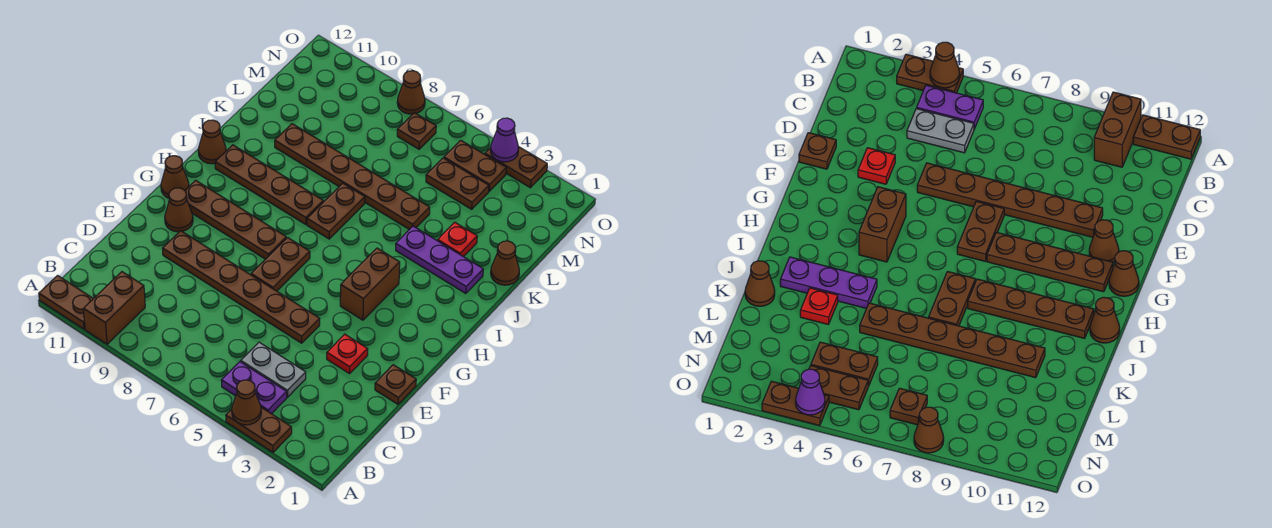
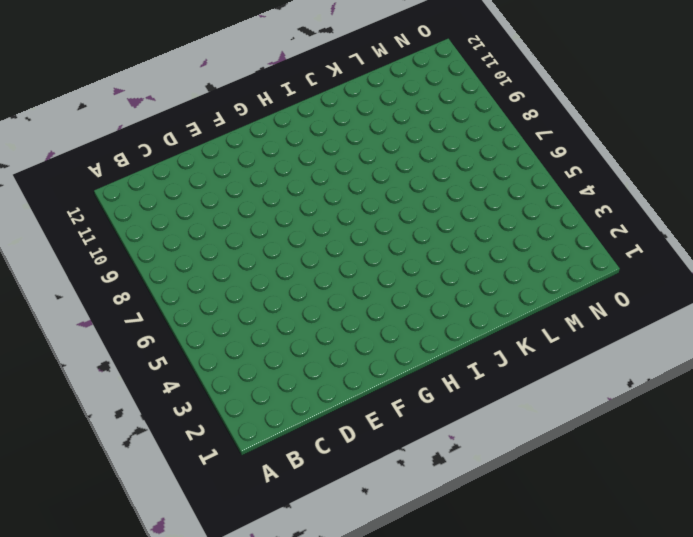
none -> brown plate A3:A4 level 1
none -> brown brick A10:B10 level 1
none -> brown plate A11:A12 level 1

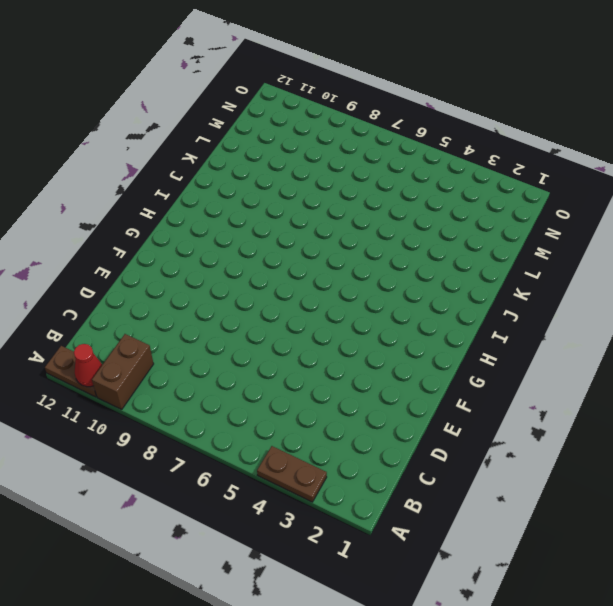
red cone A11 level 2 -> none
none -> purple plate B4:B5 level 1
none -> grey plate C4:C5 level 1
none -> brown plate E1 level 1

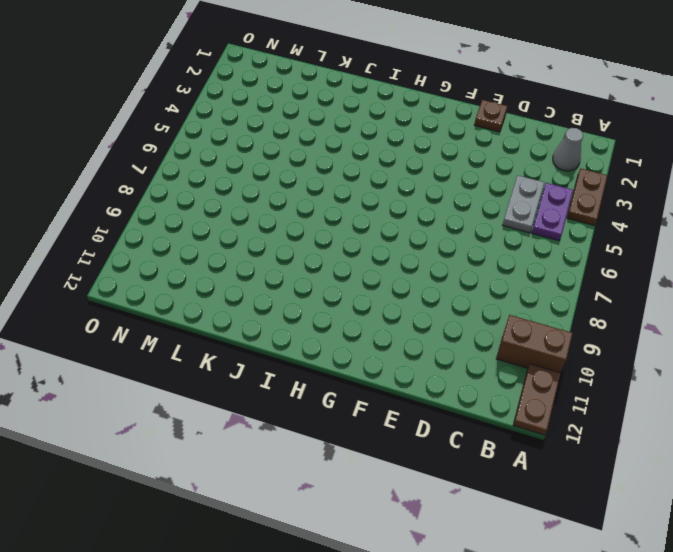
grey cone B2 level 1 -> none
none -> red plate E3 level 1
none -> brown plate E5:E10 level 1
none -> brown plate F7:G7 level 1

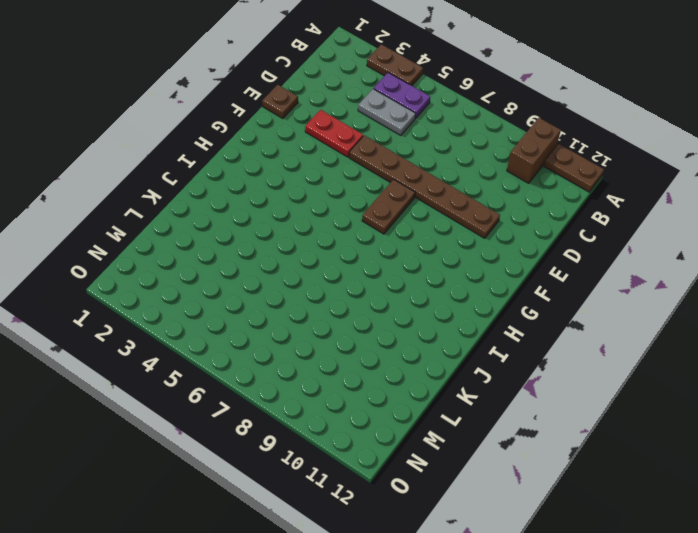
red plate E3:E4 level 1 -> red plate E3 level 1
none -> brown cone F11 level 1
none -> brown brick G4:H4 level 1
none -> brown plate G8:G11 level 1

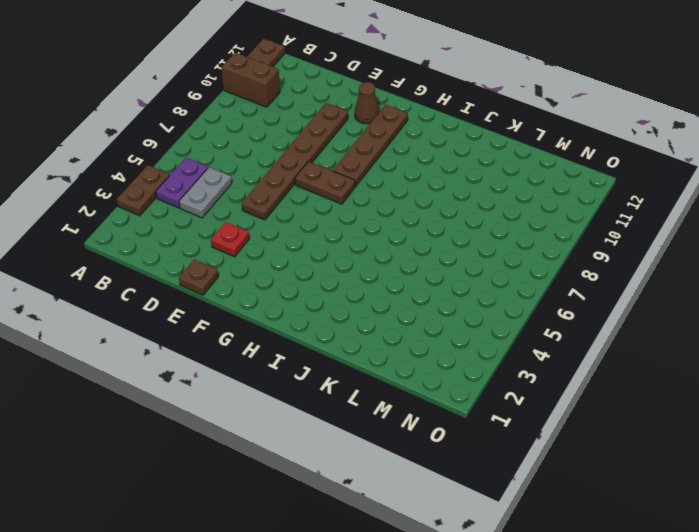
none -> brown brick G4:H4 level 1
none -> brown cone G12 level 1
none -> brown plate I7:J7 level 1

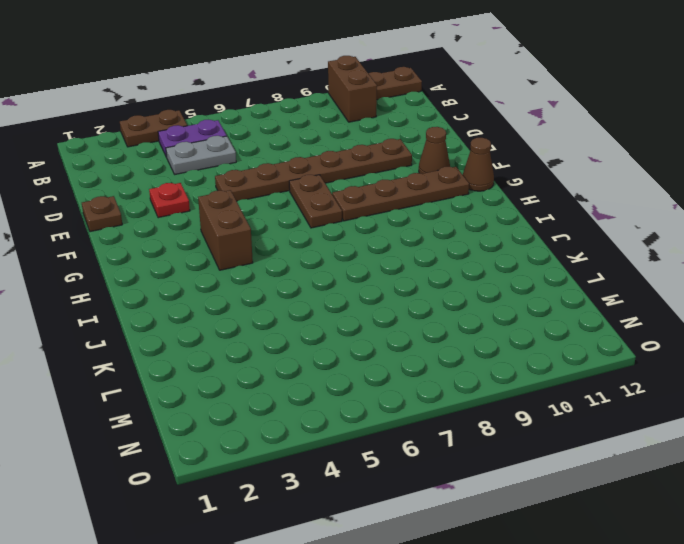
none -> brown plate I7:J7 level 1
none -> brown plate I8:I11 level 1
none -> brown cone I12 level 1

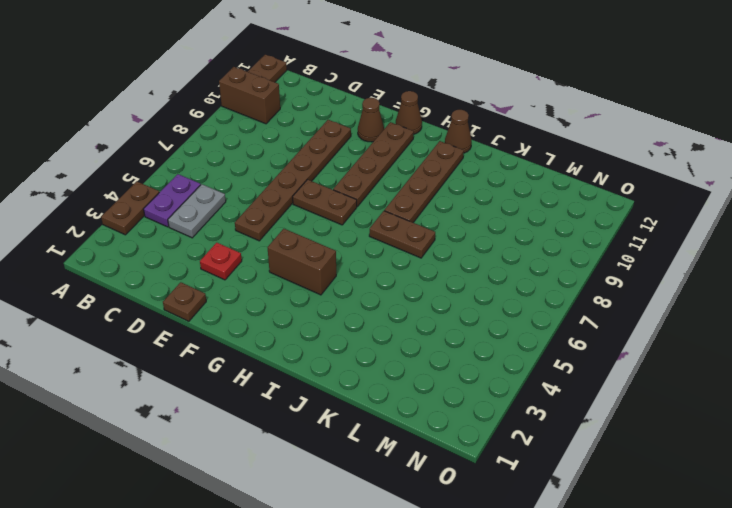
none -> purple plate J2:J4 level 1
none -> brown cone K1 level 1
none -> red plate K3 level 1

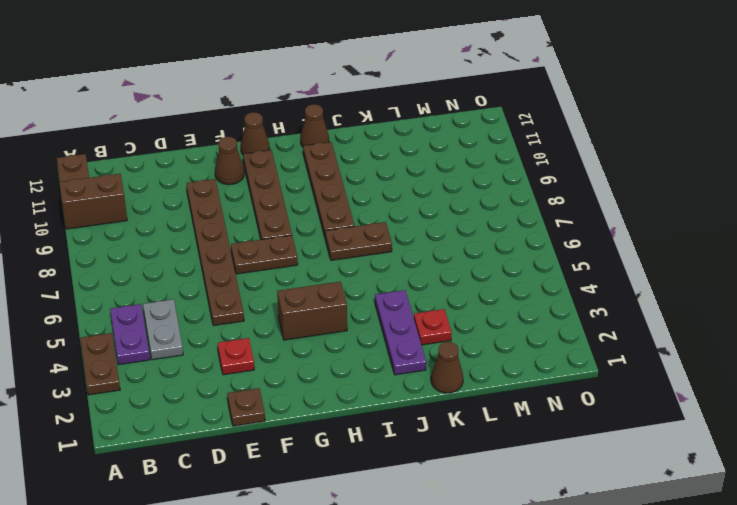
none -> brown plate K5:K10 level 1
none -> brown plate M4:M5 level 1
none -> brown plate N4:N5 level 1

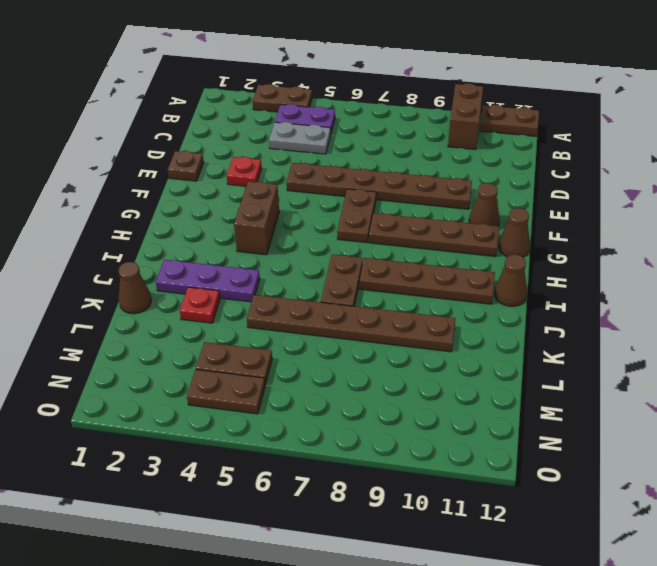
none -> brown plate N7 level 1
none -> brown plate O3:O4 level 1
none -> brown cone O8 level 1

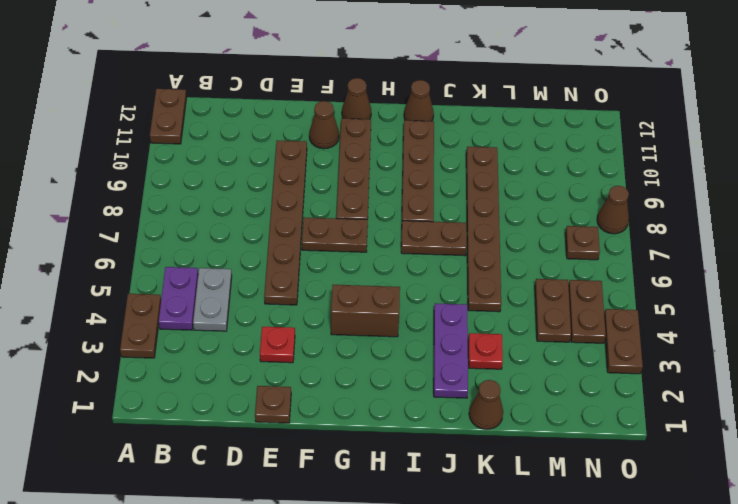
none -> brown brick A10:B10 level 1
none -> brown cone A4 level 2
none -> purple cone O4 level 2

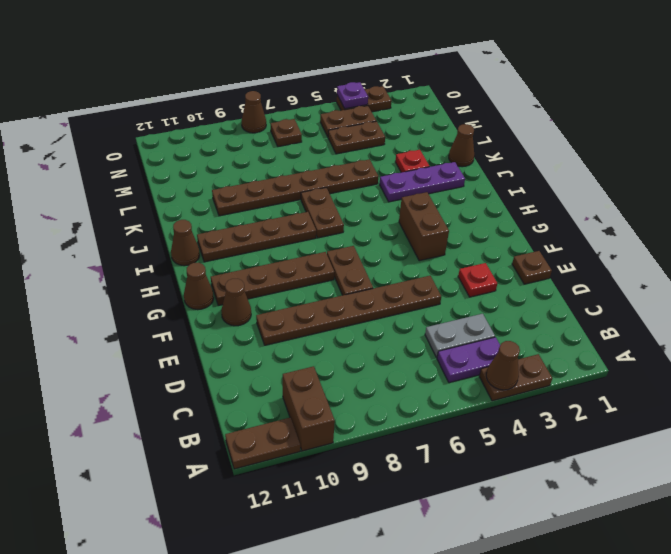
purple plate O4 level 2 -> purple cone O4 level 2

